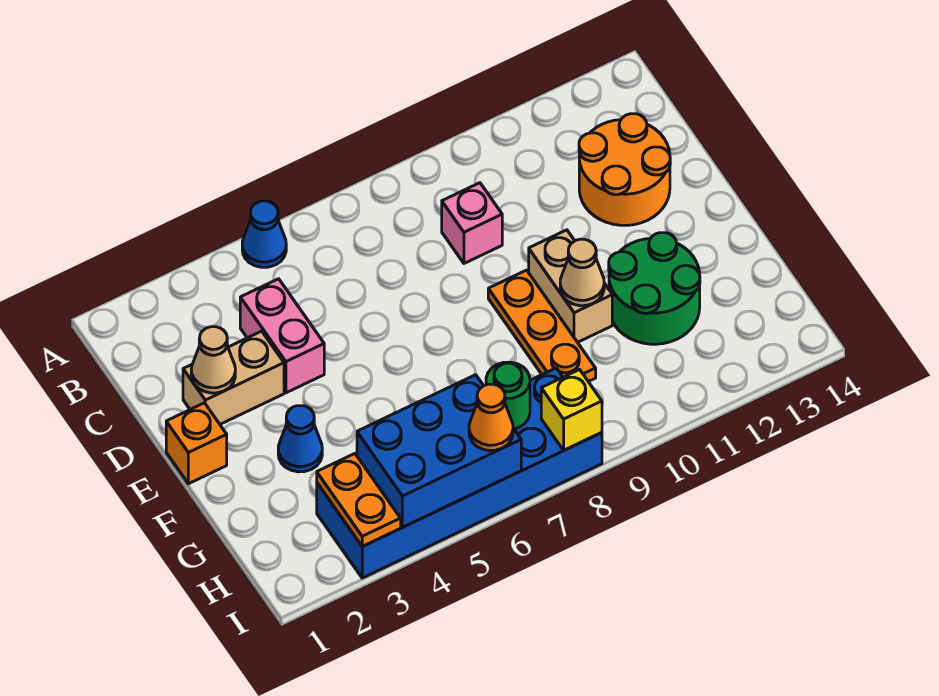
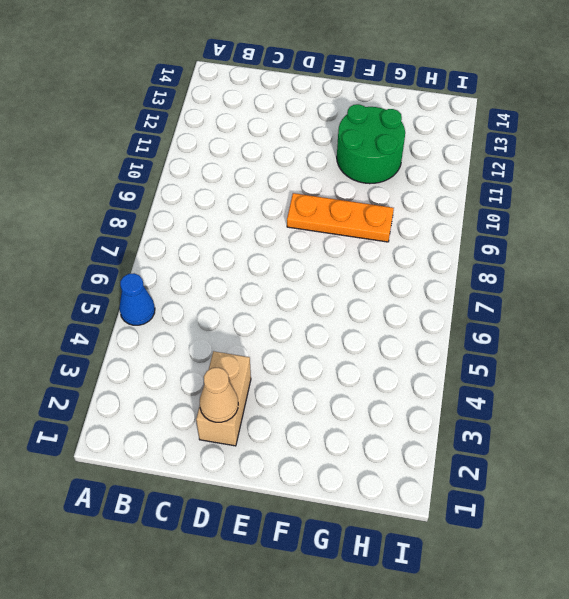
none -> pink brick C4:D4 level 1
none -> pink brick C9 level 1
none -> orange round brick C12:D13 level 1

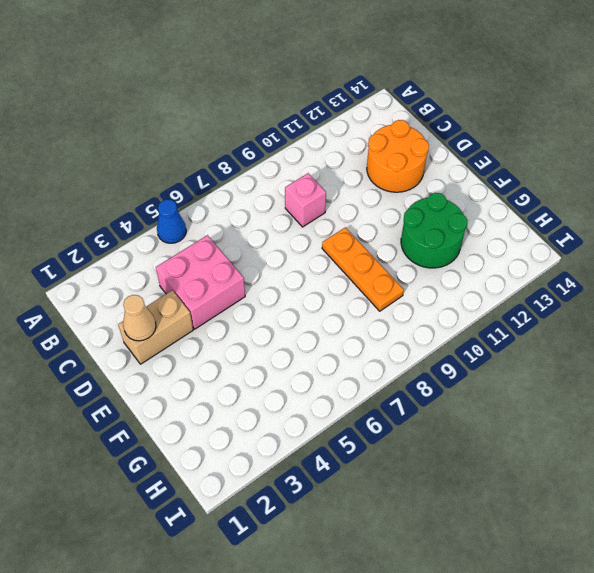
pink brick C4:D5 level 1 -> pink brick C4:D4 level 1
none -> orange brick E1 level 1
none -> tan brick E10:F10 level 1
none -> blue cone F3 level 1

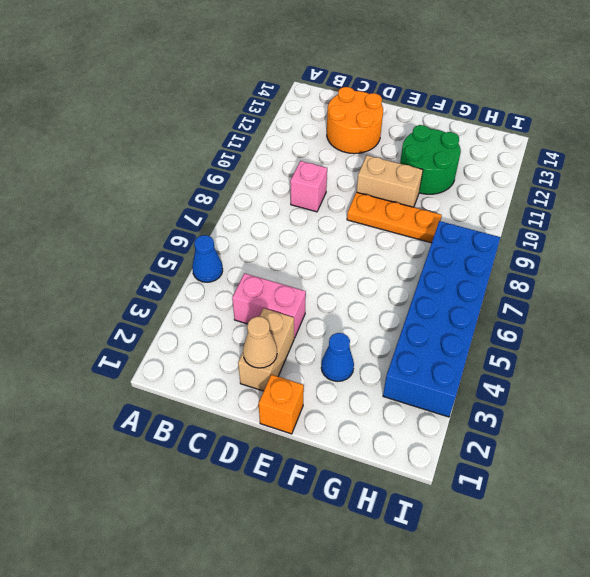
none -> tan cone F10 level 2
none -> orange plate H3:I3 level 2
none -> blue brick H4:I6 level 2

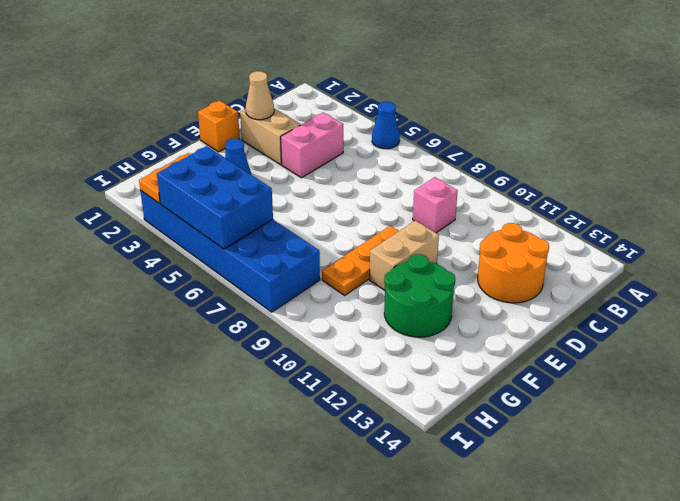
none -> tan cone F10 level 2
none -> green round brick H7 level 2
none -> yellow brick I8 level 2

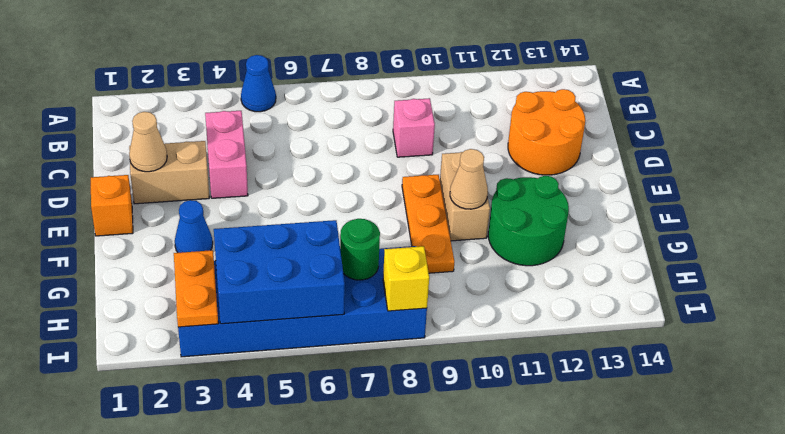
none -> orange cone I6 level 3

